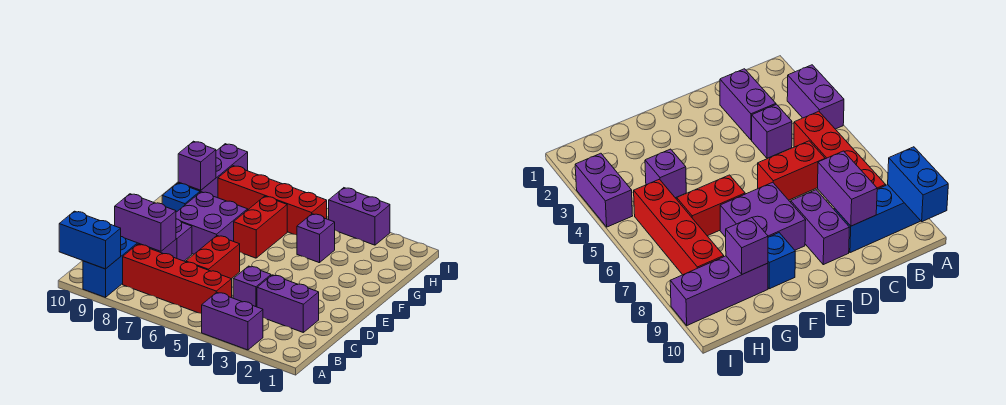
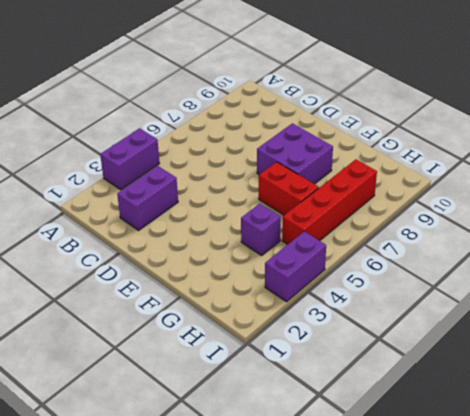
none -> blue brick A9:C9 level 1
none -> red brick B5:B8 level 1
none -> purple brick C4 level 1

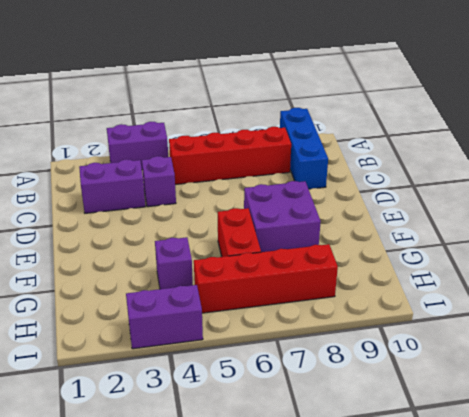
none -> red brick C6:D6 level 1
none -> purple brick D8:D9 level 1
none -> blue brick F9 level 1

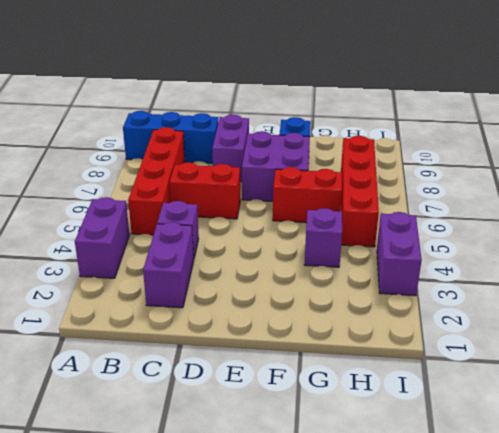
none -> purple brick G9:I9 level 1
none -> blue brick A9:A10 level 2
none -> purple brick C8:C9 level 2

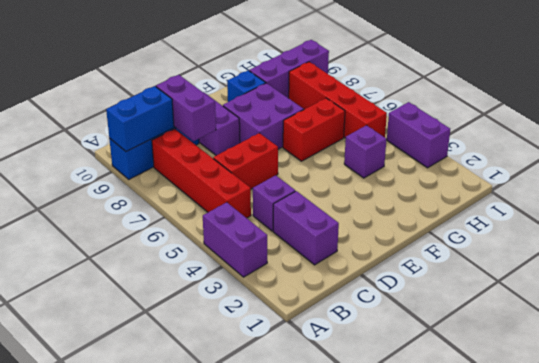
blue brick A9:B9 level 2 -> blue brick A9:A10 level 2
none -> purple brick G9 level 2

